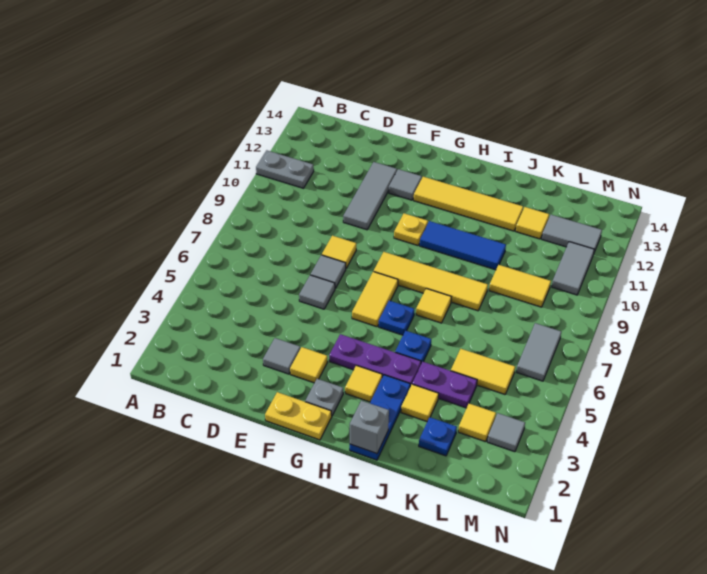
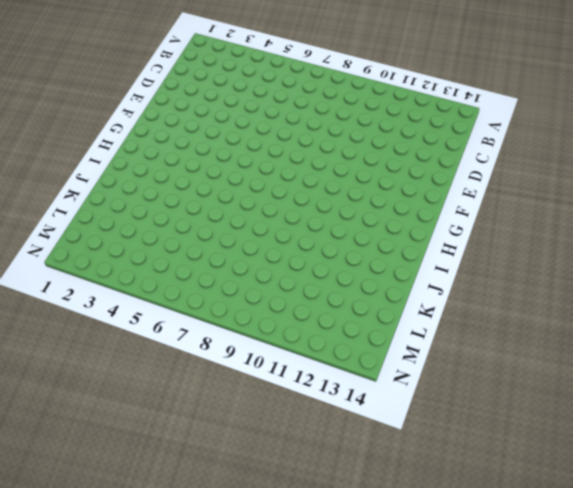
none -> grey plate A11:B11 level 1
none -> grey tile E3 level 1
none -> grey tile E6 level 1
none -> grey tile E7 level 1

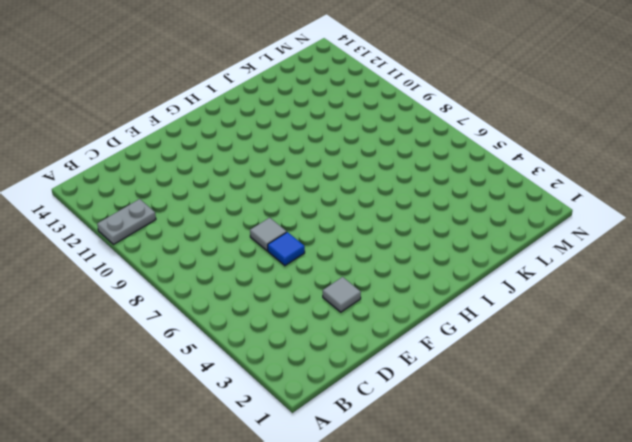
blue tile E6 level 1 -> grey tile E6 level 1
none -> yellow tile E8 level 1
none -> grey tile E10:E12 level 1
none -> yellow plate F1:G1 level 1
none -> yellow tile F3 level 1

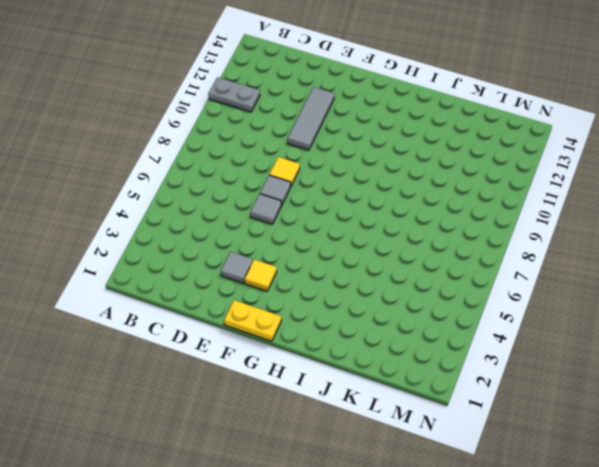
none -> grey tile F12 level 1
none -> grey plate G2 level 1
none -> purple plate G4:I4 level 1
none -> yellow tile G6:G7 level 1

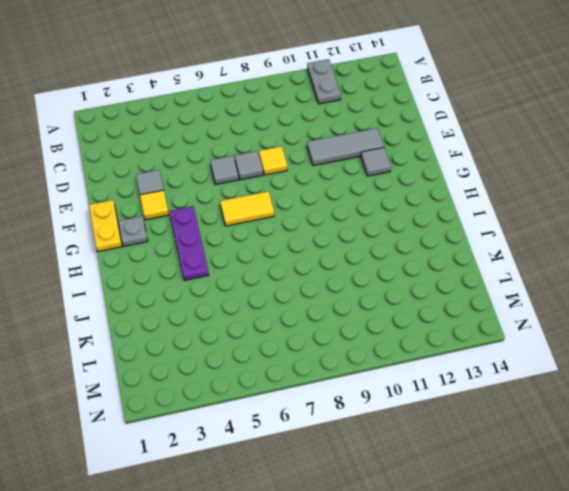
none -> yellow tile G8:J8 level 1
none -> yellow plate G10 level 1
none -> yellow tile G12:J12 level 1
none -> yellow tile H3 level 1

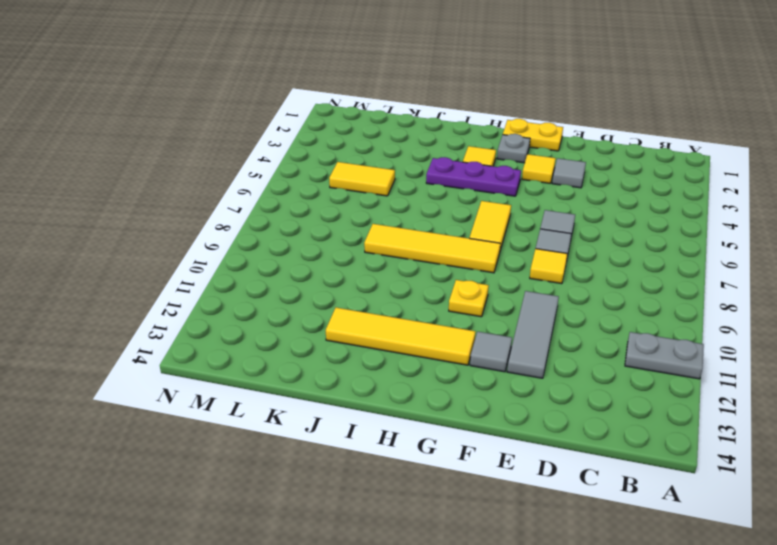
none -> blue plate H6 level 1
none -> blue tile H10:J10 level 1
none -> blue plate I1:I3 level 1
none -> blue plate I5 level 1

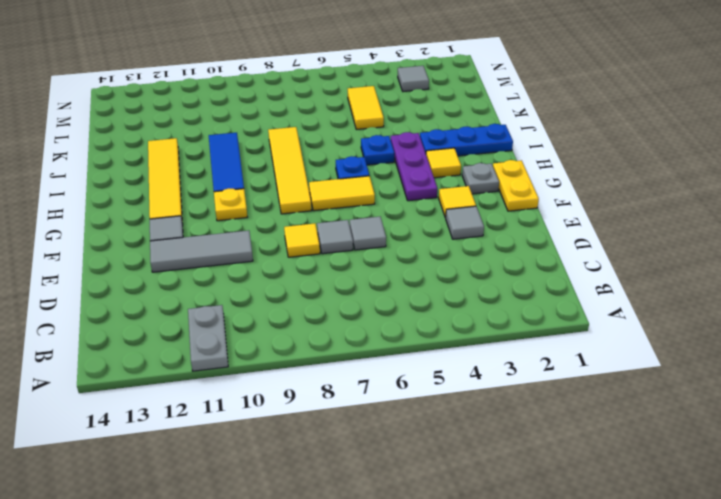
none -> yellow tile I7 level 1
none -> yellow tile J3 level 1
none -> purple plate J4:K4 level 1
none -> blue plate K2 level 1

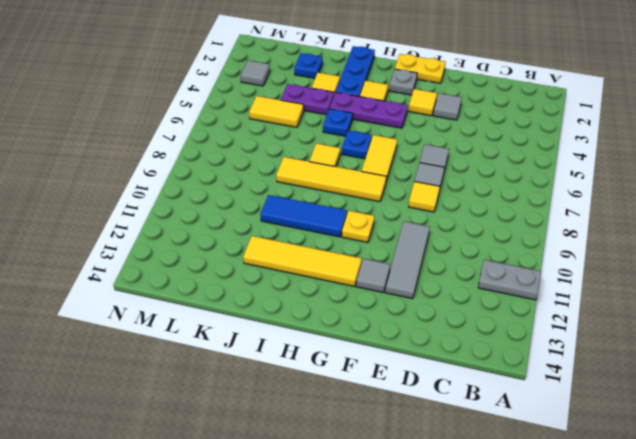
none -> yellow tile K9:L9 level 1
none -> yellow tile K12 level 1
none -> yellow tile L3 level 1
none -> grey tile L12:M12 level 1

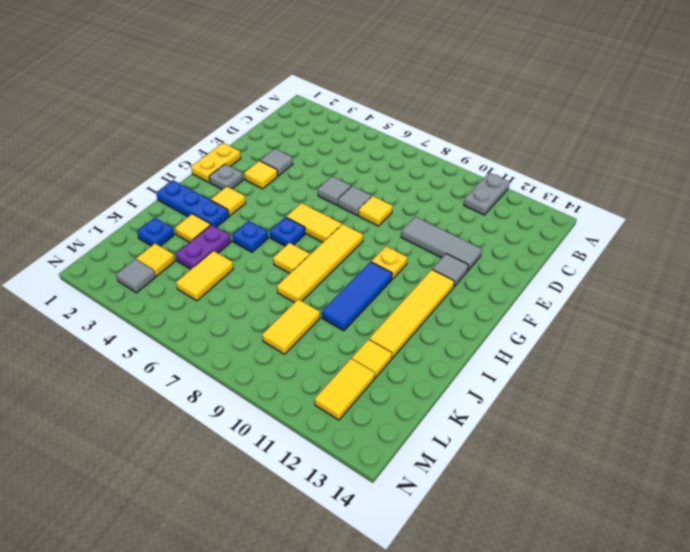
yellow tile L12:M12 level 1 -> grey tile L12:M12 level 1
none -> purple plate G4:I4 level 1
none -> grey tile M6:M7 level 1
none -> grey tile M10:M11 level 1
none -> grey brick I1 level 2

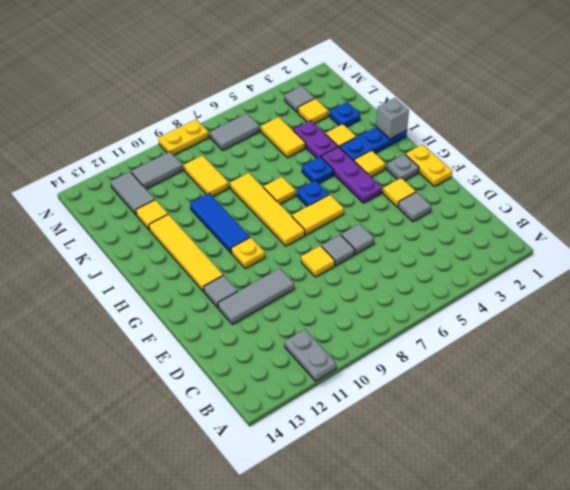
yellow plate N8:N9 level 1 -> none

